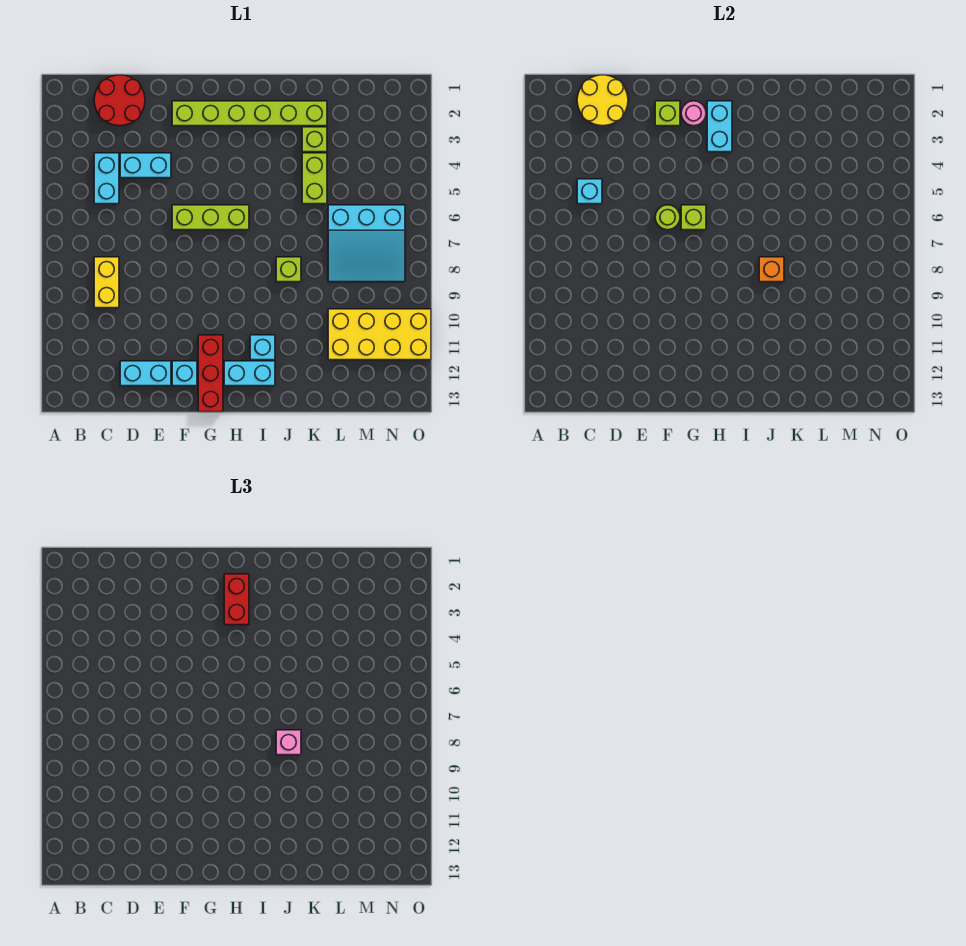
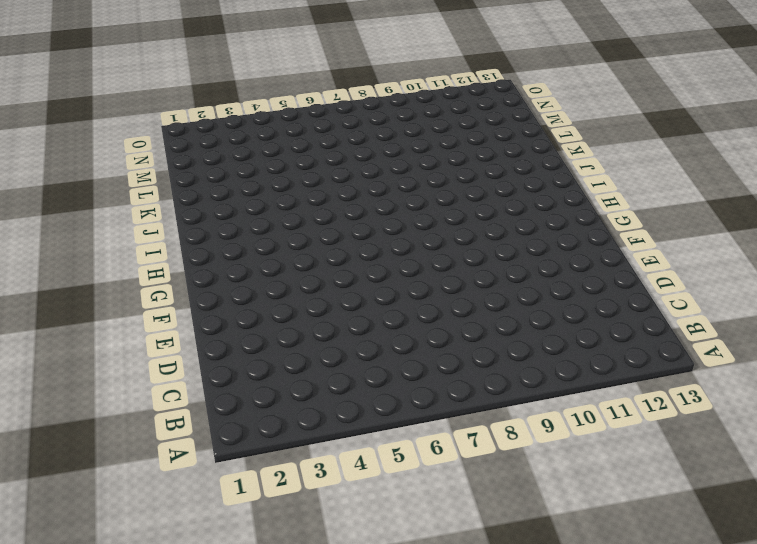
none -> red round brick C1:D2 level 1
none -> cyan brick C4:C5 level 1
none -> yellow brick C8:C9 level 1

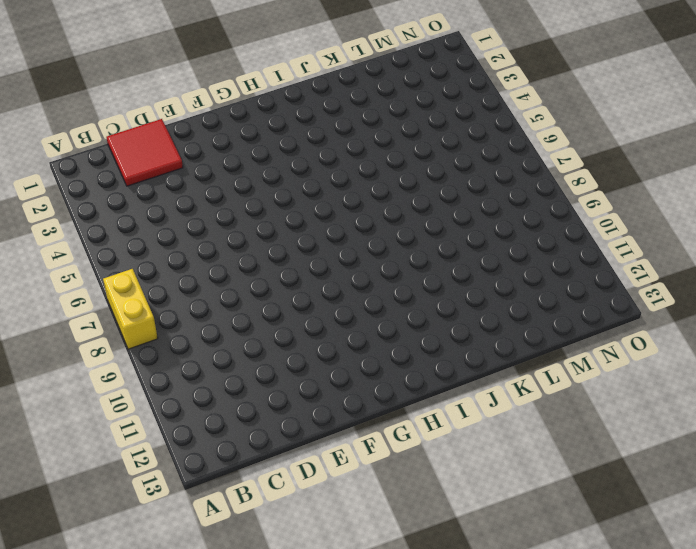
yellow brick A7:A8 level 1 -> yellow brick C8:C9 level 1
red tile C1:D2 level 1 -> red round brick C1:D2 level 1
none -> cyan brick C4:C5 level 1
none -> cyan brick D4:E4 level 1
none -> cyan brick D12:E12 level 1

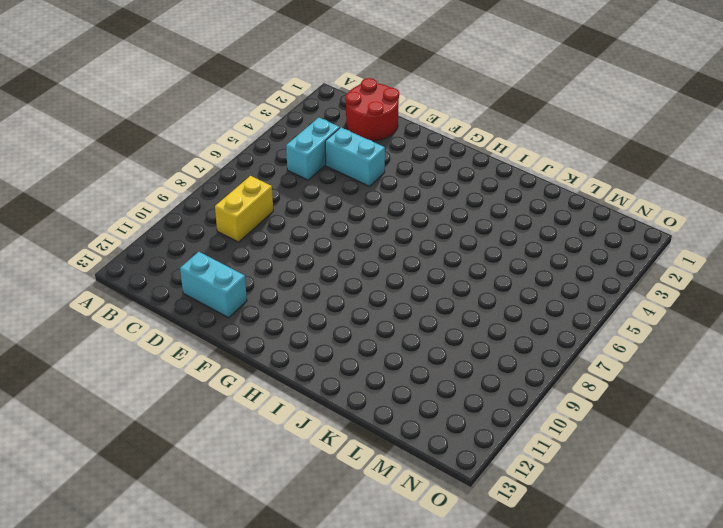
none -> lime brick F2:K2 level 1
none -> lime brick F6:H6 level 1
none -> cyan brick F12 level 1

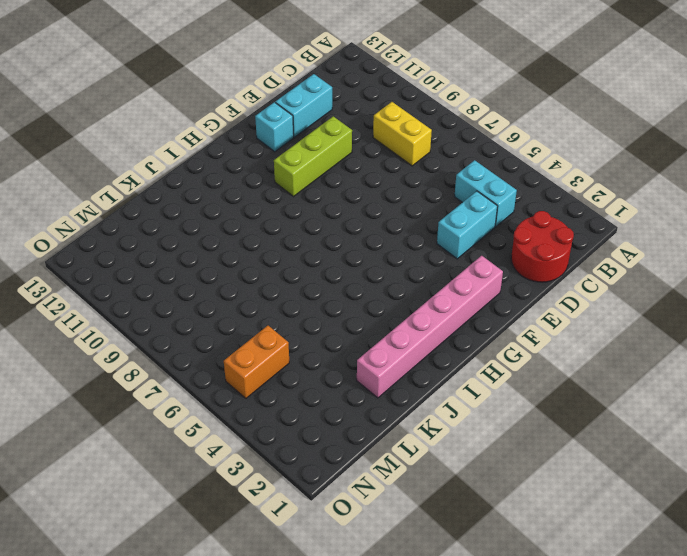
lime brick E10:G10 level 1 -> lime brick F6:H6 level 1
pink brick F2:K2 level 1 -> lime brick F2:K2 level 1
orange brick M5:N5 level 1 -> none
none -> red brick G11:G13 level 1
none -> cyan brick H12:I12 level 1
none -> cyan brick I11 level 1

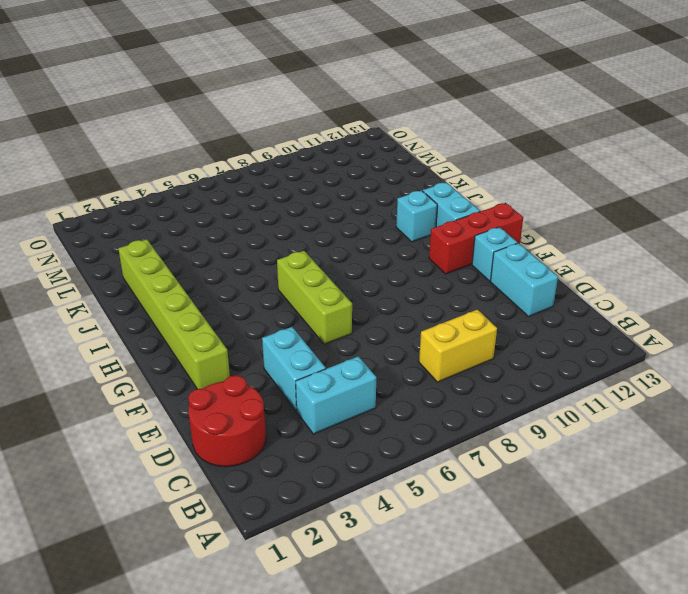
none -> lime brick J8 level 1
none -> lime brick K3 level 1
none -> lime brick K4:K5 level 1

